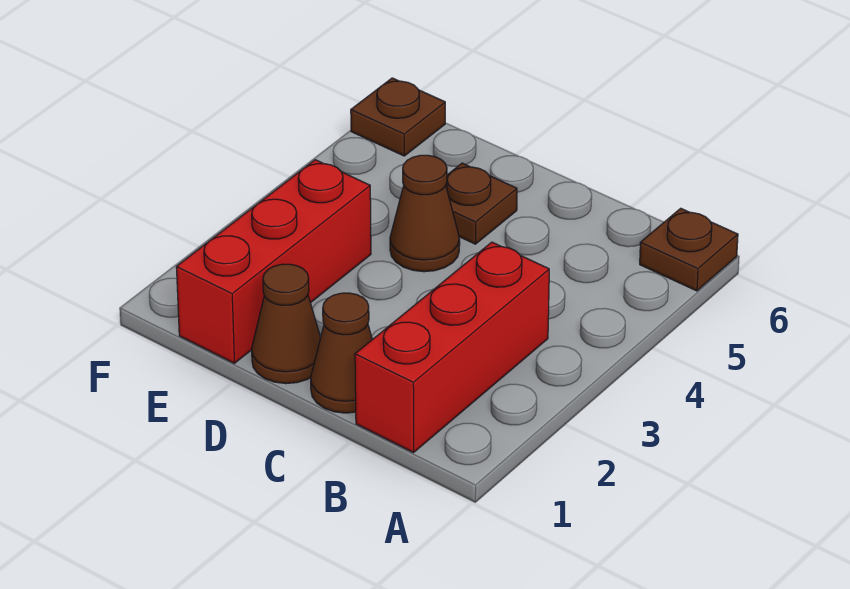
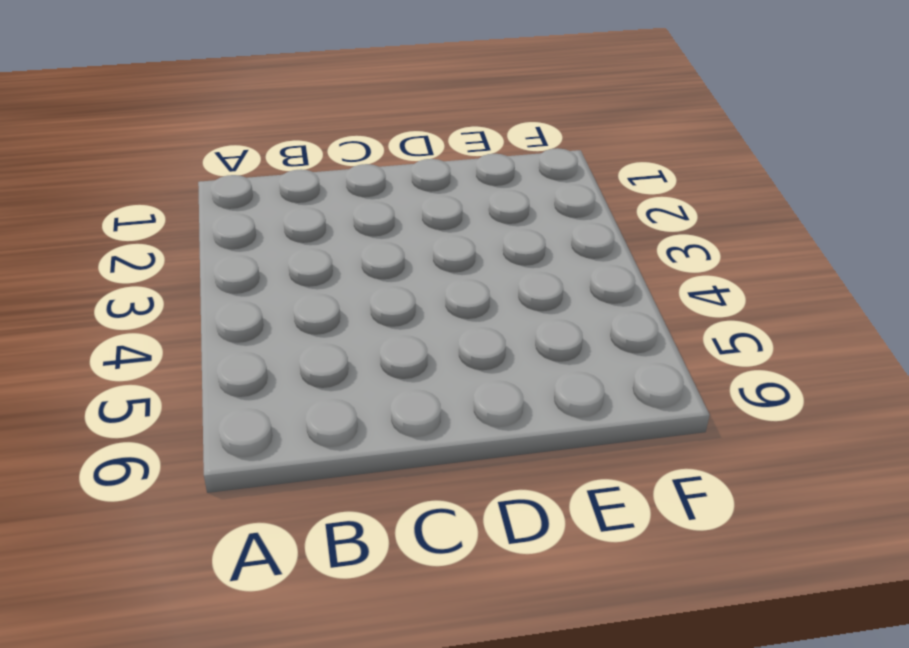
none -> brown plate A6 level 1
none -> red brick B1:B3 level 1

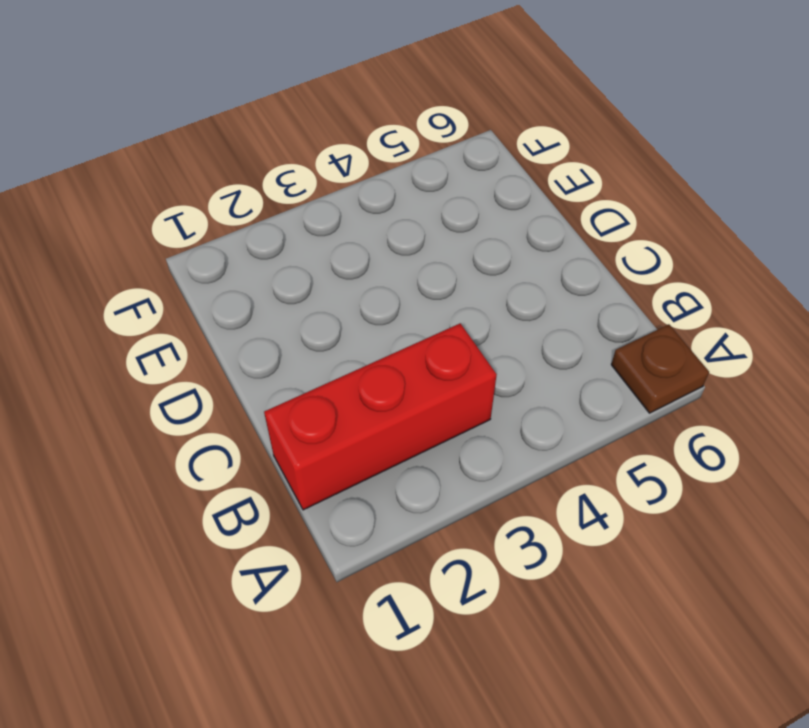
none -> brown cone C1 level 1
none -> brown cone D1 level 1

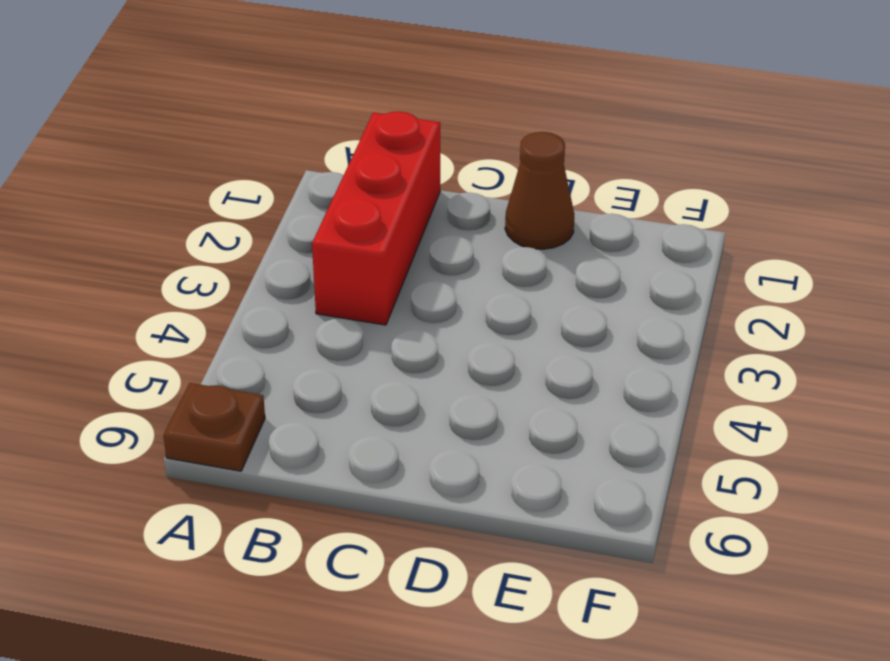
none -> brown cone C1 level 1
none -> brown cone D4 level 1

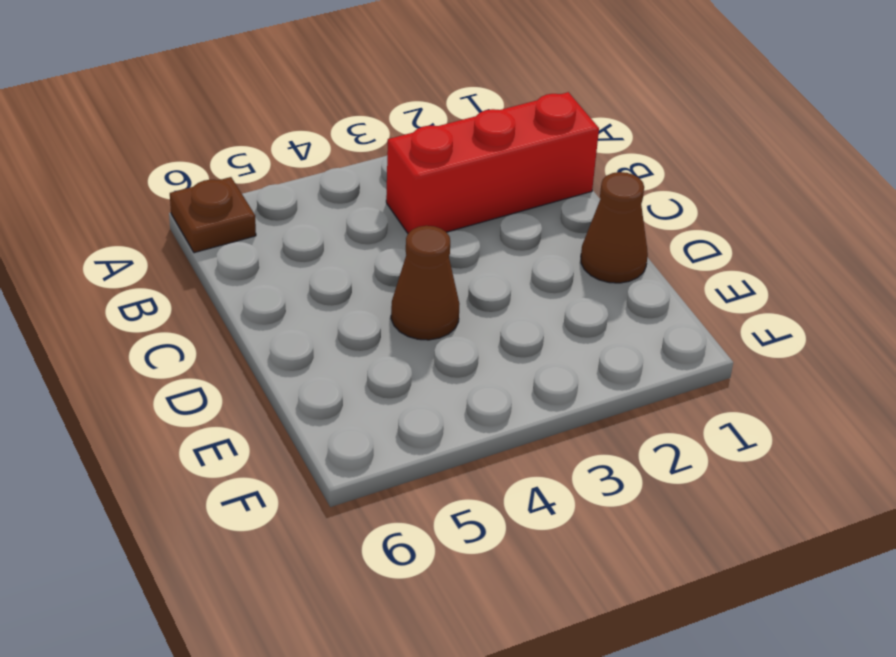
none -> brown cone C1 level 1
none -> brown plate D5 level 1

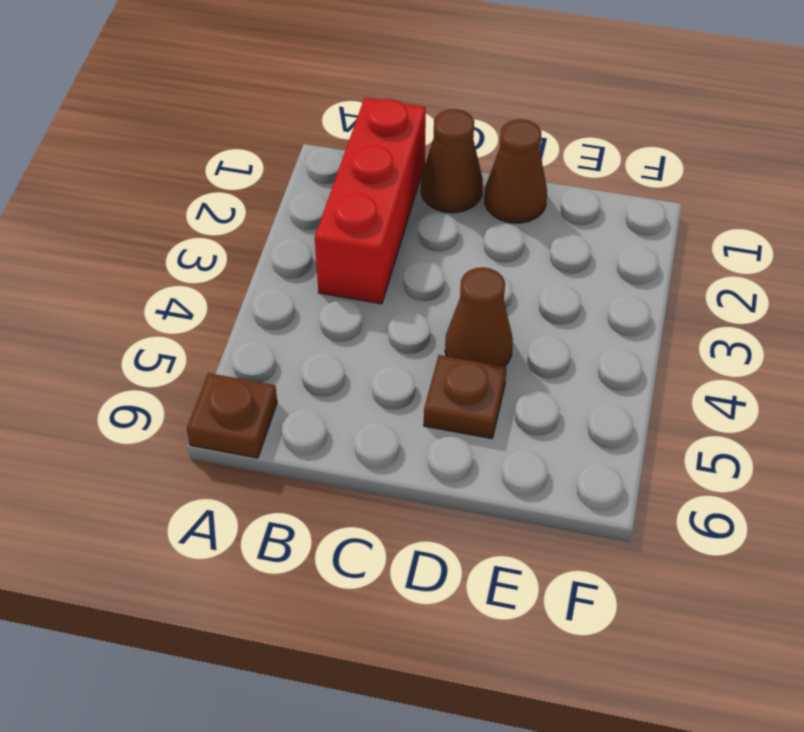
none -> red brick E1:E3 level 1
none -> brown plate F6 level 1

